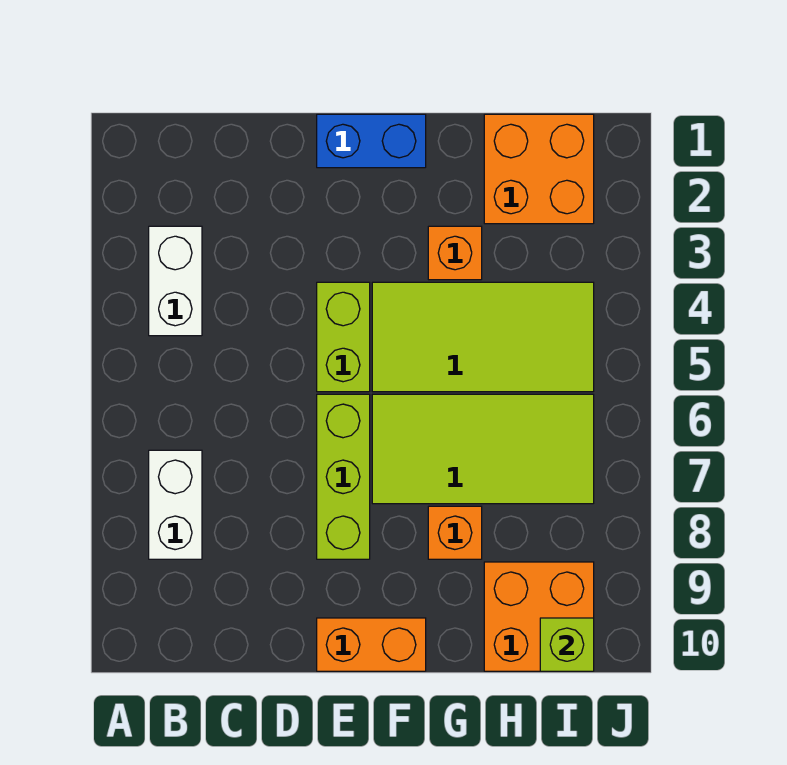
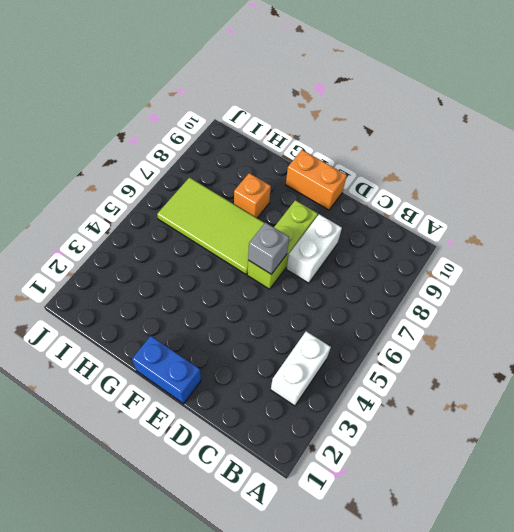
white brick D7:D8 level 1 -> white brick B7:B8 level 1
grey brick E6 level 2 -> none
none -> lime brick E4:E5 level 1
none -> lime tile F4:I5 level 1
none -> orange brick G3 level 1

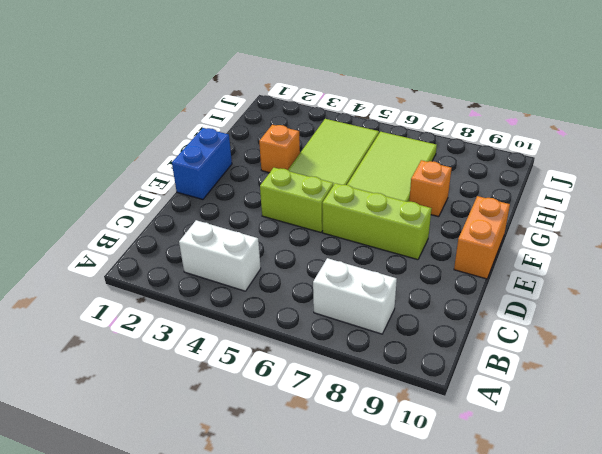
none -> orange brick H1:I2 level 1
none -> orange brick H9:I10 level 1
none -> lime brick I10 level 2

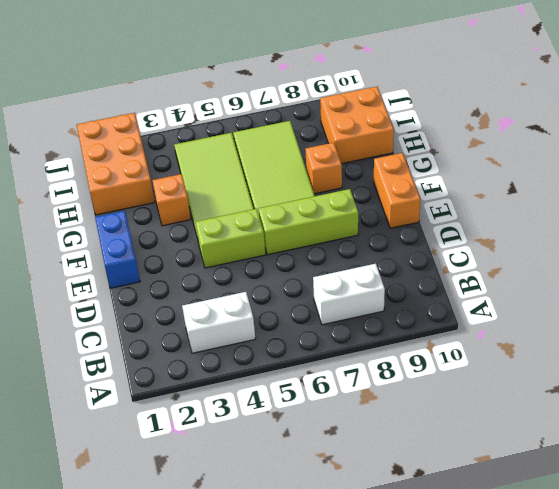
orange brick H1:J2 level 1 -> orange brick H1:I2 level 1
none -> lime brick I10 level 2

